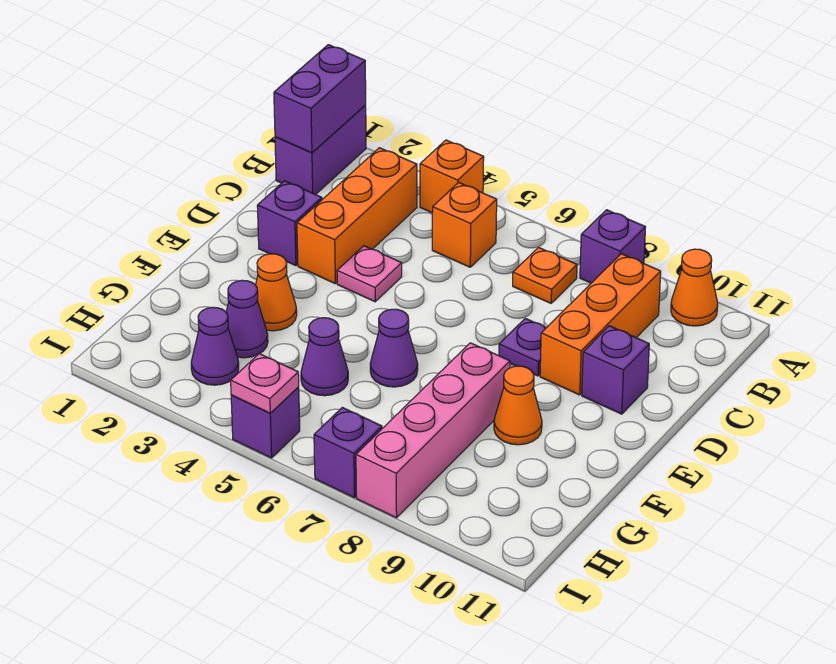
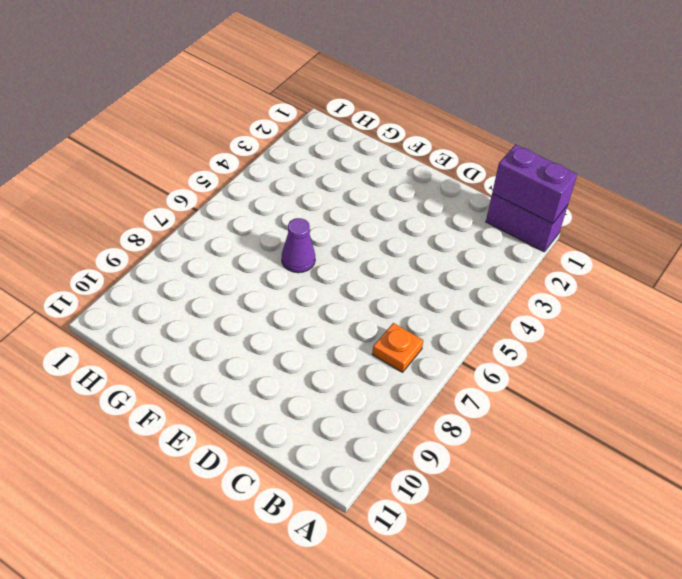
none -> orange brick A4 level 1
none -> purple brick A8 level 1
none -> orange cone A10 level 1

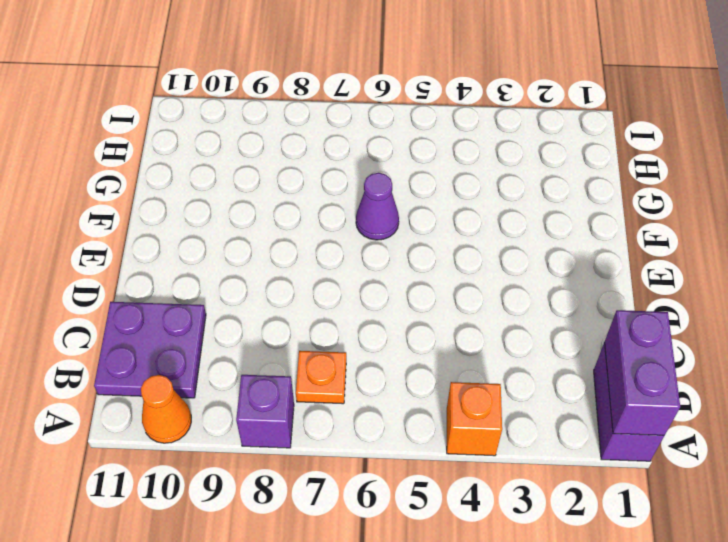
purple plate B10:C11 level 1 -> none
none -> orange brick B3:D3 level 1
none -> orange brick B5 level 1
none -> orange brick B9:D9 level 1

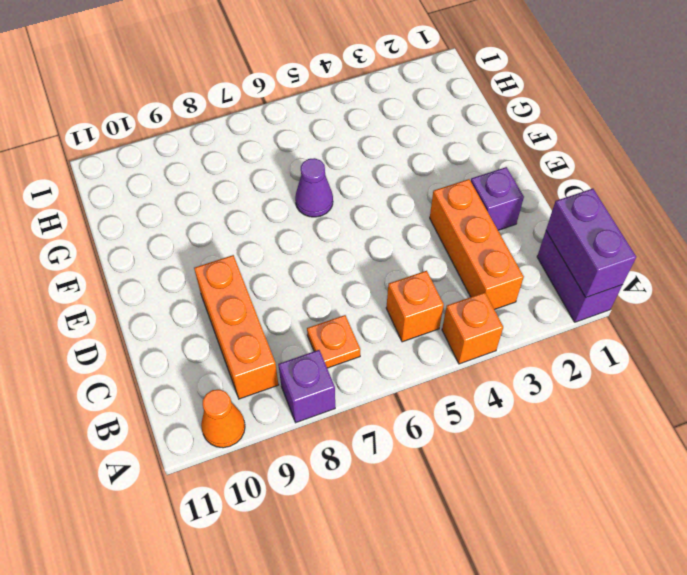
none -> pink plate D4 level 1
none -> purple plate D8 level 1
none -> purple brick D10 level 1

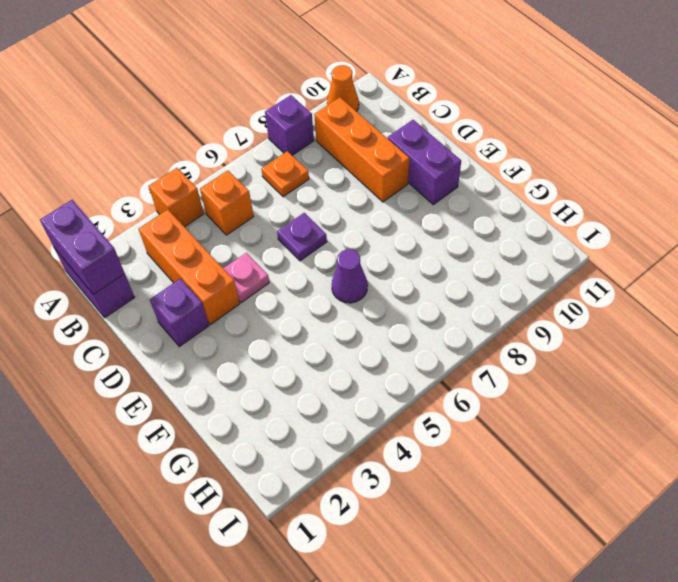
purple plate D6 level 1 -> purple plate D8 level 1
purple brick D10:E10 level 1 -> purple brick D10 level 1
none -> orange cone F3 level 1
none -> pink brick F8:I8 level 1
none -> orange cone F9 level 1

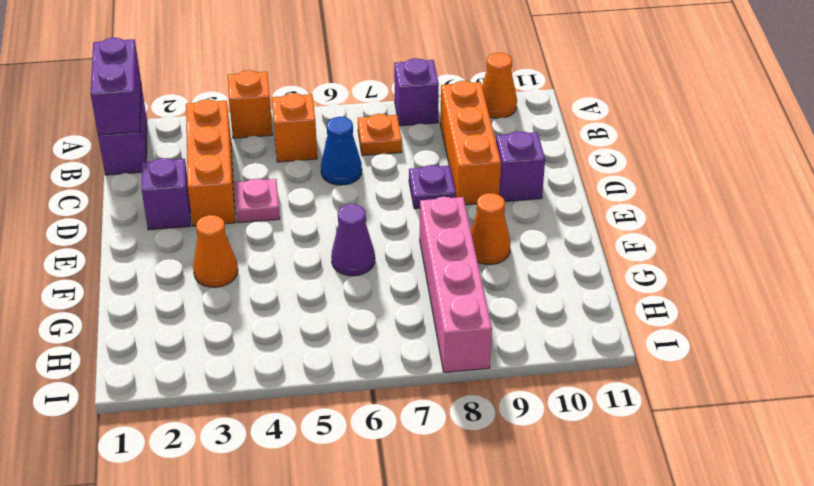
blue cone C6 level 1 -> none
none -> purple cone G3 level 1
none -> purple cone G5 level 1
none -> purple cone H3 level 1

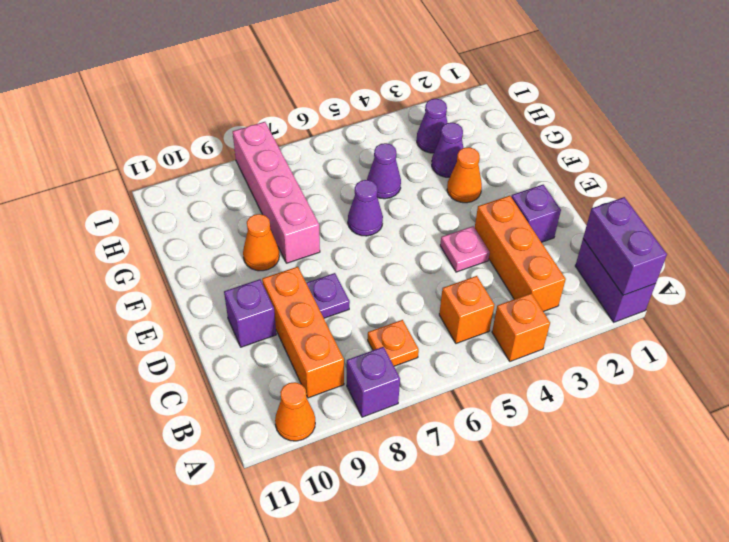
none -> purple brick I5 level 1
none -> purple brick I7 level 1
none -> pink plate I5 level 2

